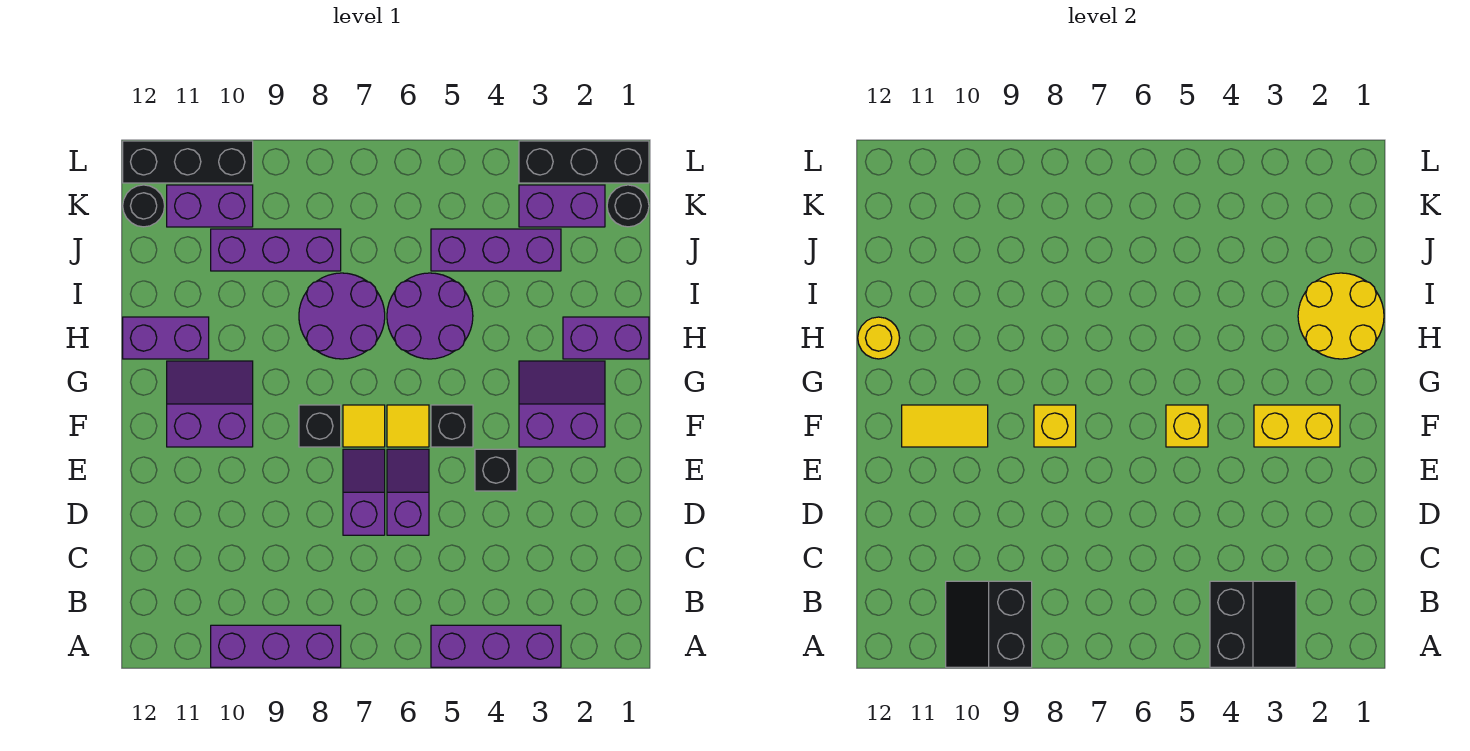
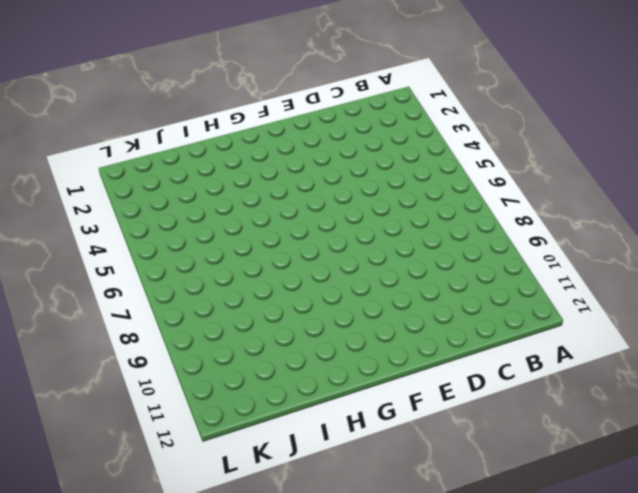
none -> purple brick A3:A5 level 1
none -> purple brick A8:A10 level 1
none -> purple slope D6:E6 level 1 top D
none -> purple slope D7:E7 level 1 top D

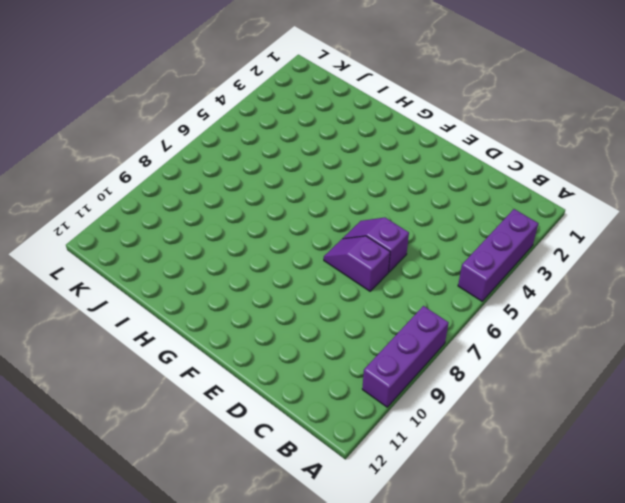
none -> black brick E4 level 1
none -> purple slope F2:G3 level 1 top F
none -> black brick F5 level 1
none -> yellow tile F6 level 1

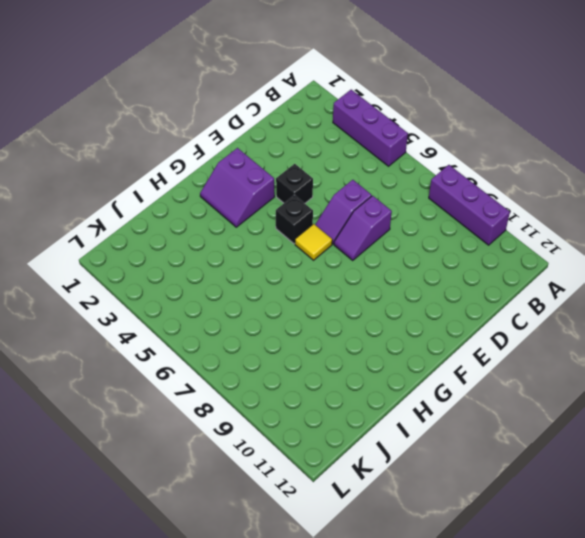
none -> yellow tile F7 level 1
none -> black brick F8 level 1
none -> purple slope F10:G11 level 1 top F
none -> purple brick H1:H2 level 1

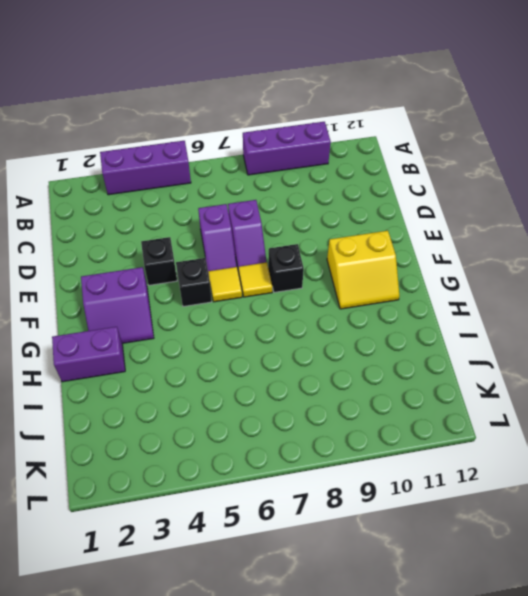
yellow slope F10:G11 level 1 top F -> purple slope F10:G11 level 1 top F
none -> purple round brick H5:I6 level 1
none -> purple round brick H7:I8 level 1
none -> purple brick H11:H12 level 1
none -> purple brick J3:J5 level 1

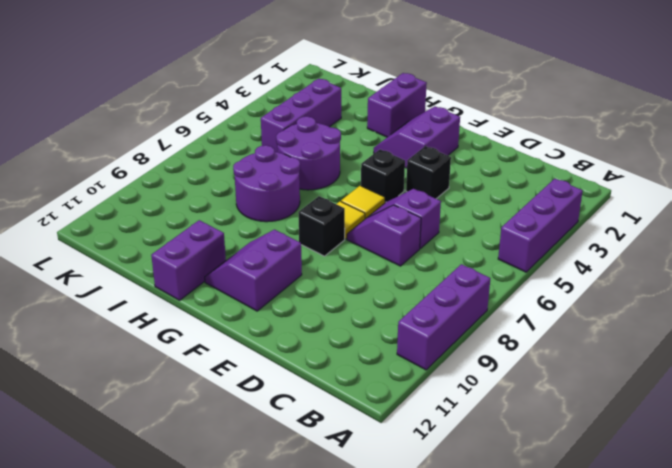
none -> purple brick J8:J10 level 1
none -> black round brick K1 level 1
none -> purple brick K2:K3 level 1
none -> purple brick K10:K11 level 1

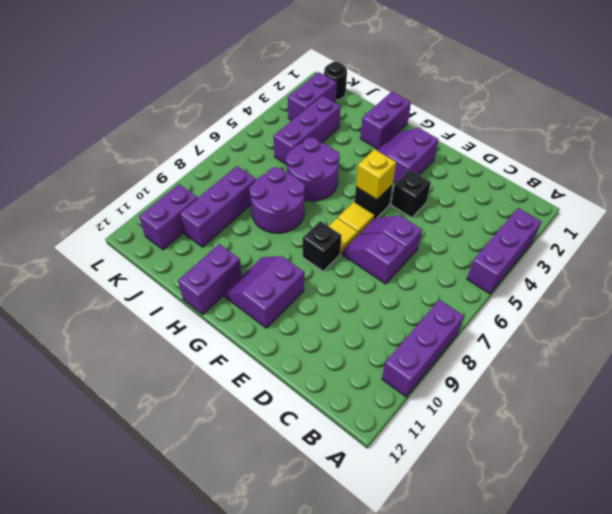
none -> black round brick K12 level 1
none -> black brick L1:L3 level 1
none -> black brick L10:L12 level 1
none -> black slope A3:B4 level 2 top 4

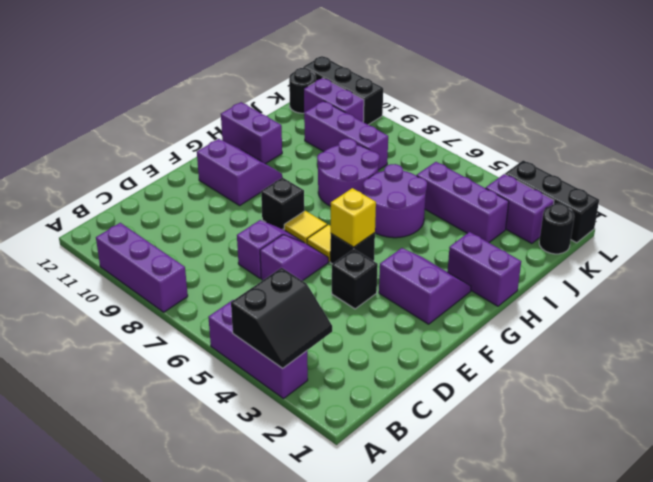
none -> black slope A9:B10 level 2 top 9
none -> yellow brick F2:F3 level 2
none -> yellow brick F8 level 2
none -> yellow tile F10:F11 level 2

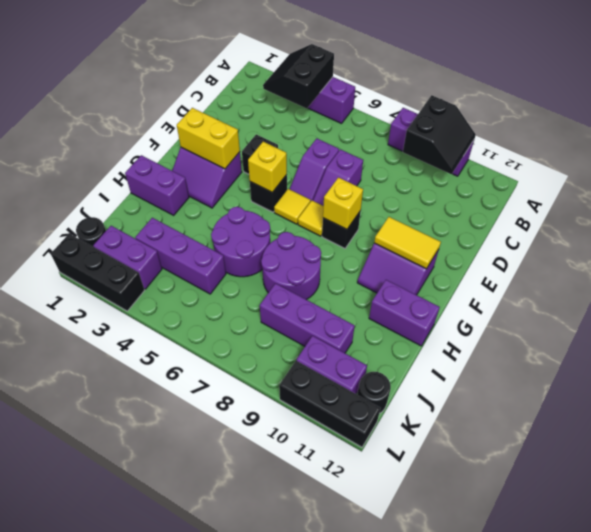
none -> yellow round brick H1:I2 level 2
none -> yellow round brick H12 level 2

